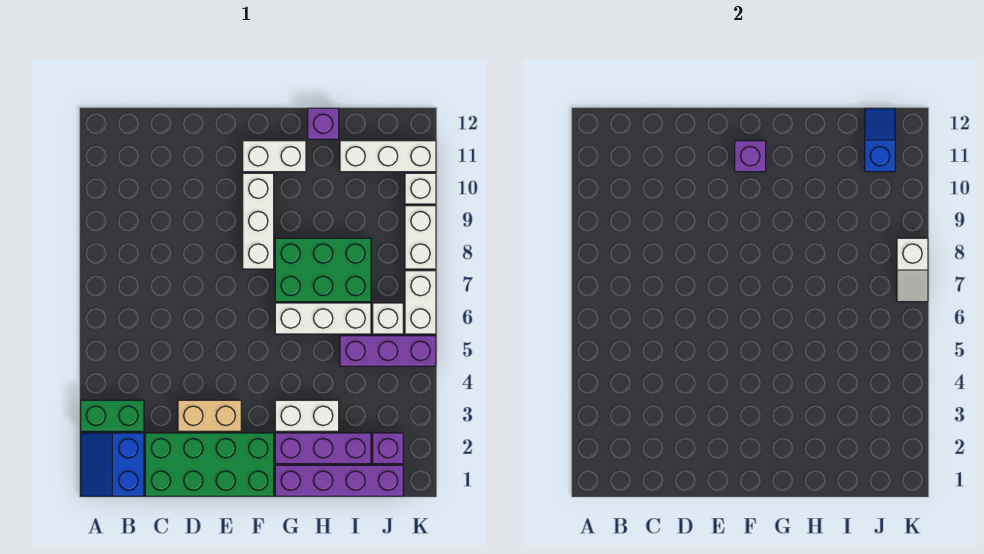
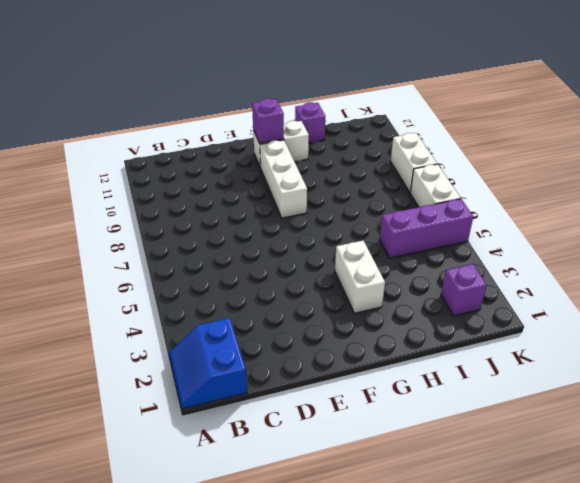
white brick G3:G4 level 1 -> white brick G3:H3 level 1
none -> green brick A3:B3 level 1
none -> green brick C1:F2 level 1
none -> tan brick D3:E3 level 1

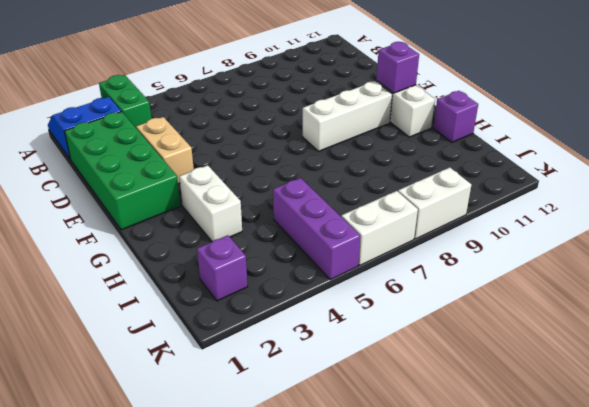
none -> purple brick G1:J1 level 1
none -> purple brick G2:I2 level 1
none -> white brick G6:I6 level 1

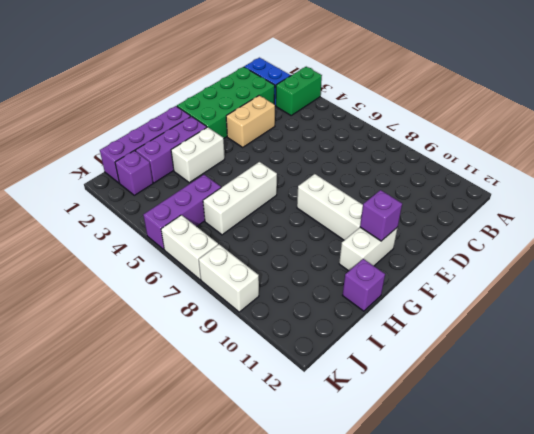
none -> green brick G7:I8 level 1
none -> white brick I11:K11 level 1
none -> white brick J6 level 1

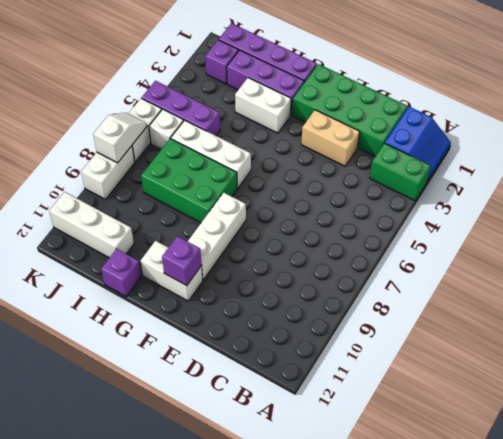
none -> white brick K10 level 1
none -> blue slope J11:J12 level 2 top 11

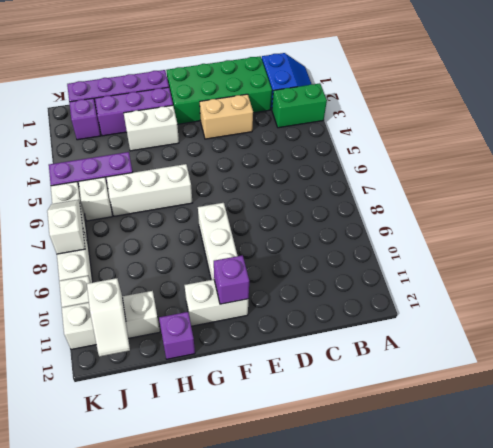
white slope J11:J12 level 2 top 11 -> blue slope J11:J12 level 2 top 11
none -> green brick G7:I8 level 1

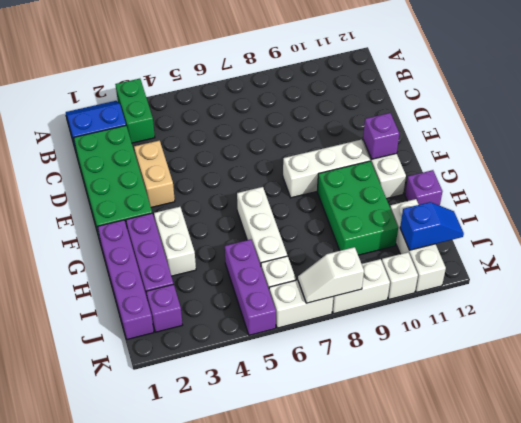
green brick G9:I10 level 1 -> green brick G7:I8 level 1

